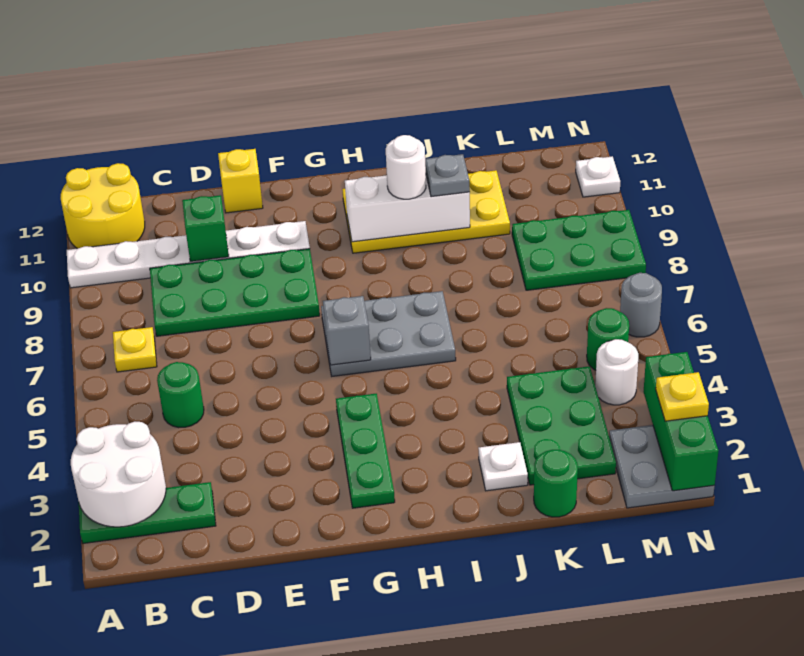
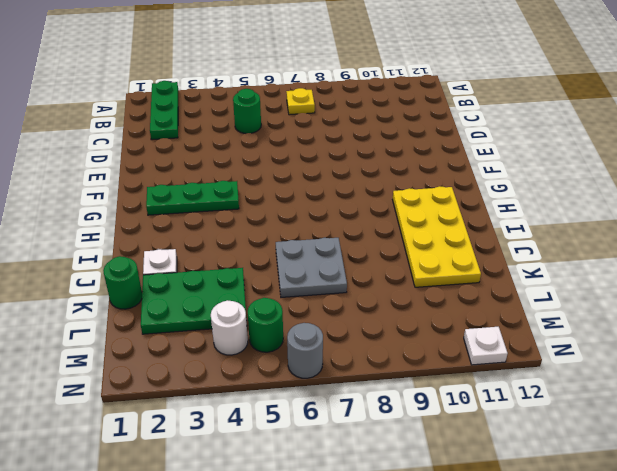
grey plate J6:K7 level 1 -> grey plate M1:N2 level 1
none -> white plate A10:F10 level 1
none -> yellow round brick A11:B12 level 1
none -> green plate C8:F9 level 1

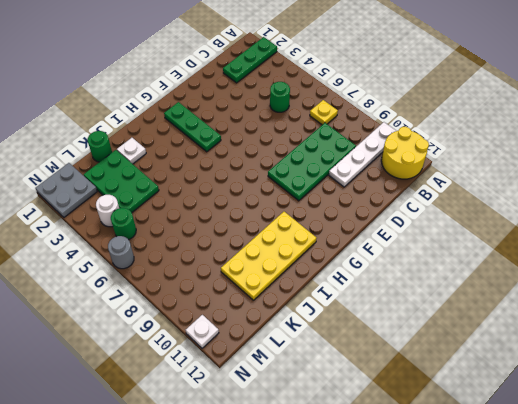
white plate A10:D10 level 1 -> white plate A10:F10 level 1
none -> yellow brick E12 level 1
none -> grey plate G6:I7 level 1
none -> green plate L8:N9 level 1

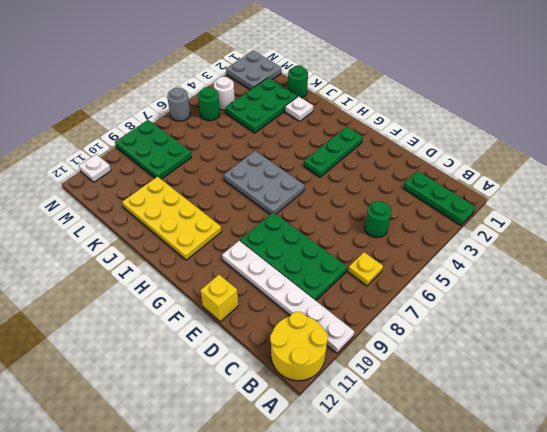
none -> white round brick A2:B3 level 2
none -> green brick D10 level 2
none -> grey brick G6 level 2

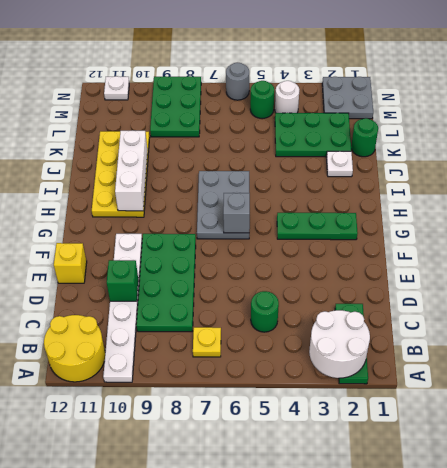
none -> green brick N1:N3 level 2
none -> white round brick I10 level 3
none -> grey plate J10 level 3

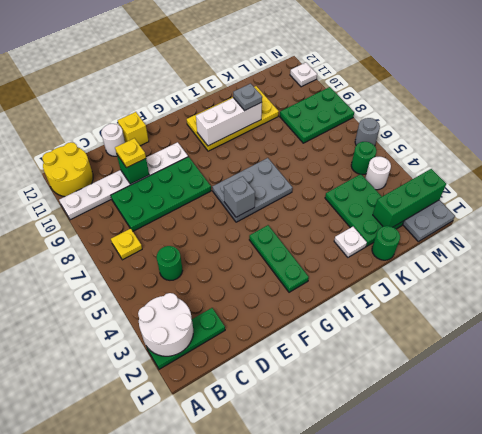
yellow plate D10 level 3 -> yellow plate N2 level 3
white round brick D12 level 1 -> white round brick I10 level 3
green brick L2:N2 level 2 -> green brick N1:N3 level 2

